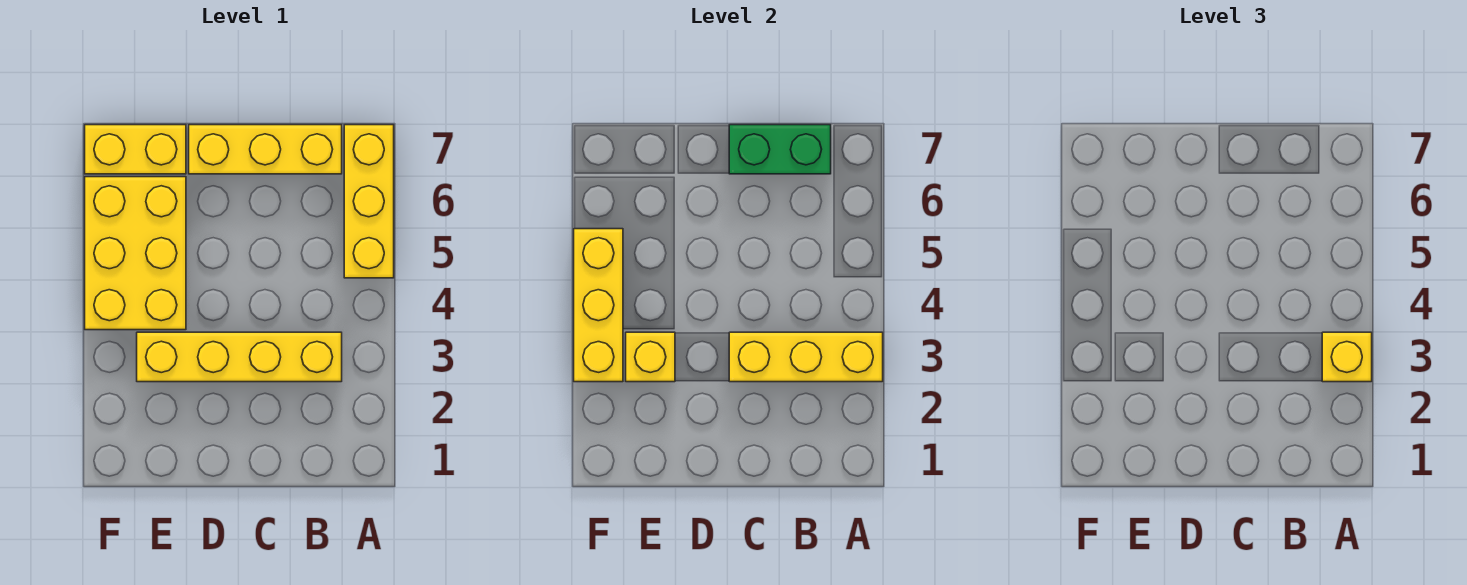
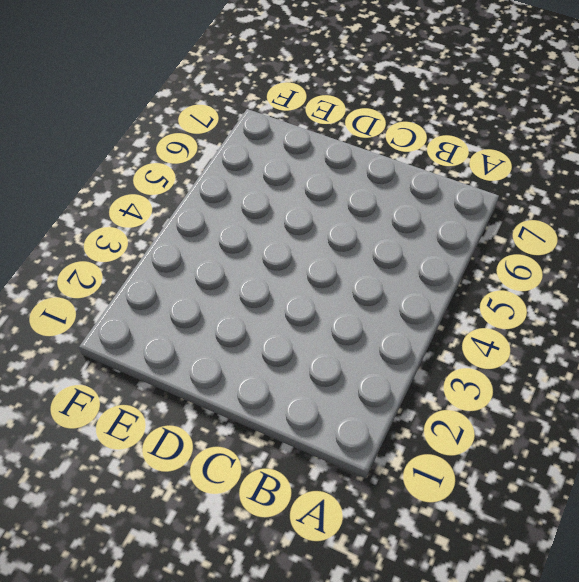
none -> yellow brick A5:A7 level 1
none -> yellow brick B3:E3 level 1

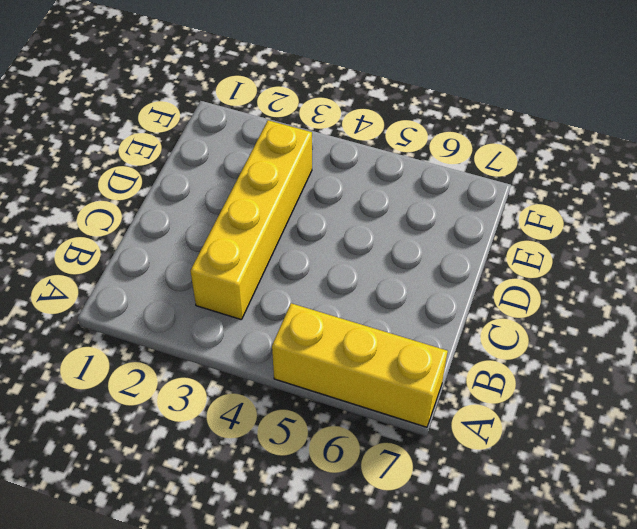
none -> yellow brick B7:D7 level 1
none -> yellow brick E4:F6 level 1

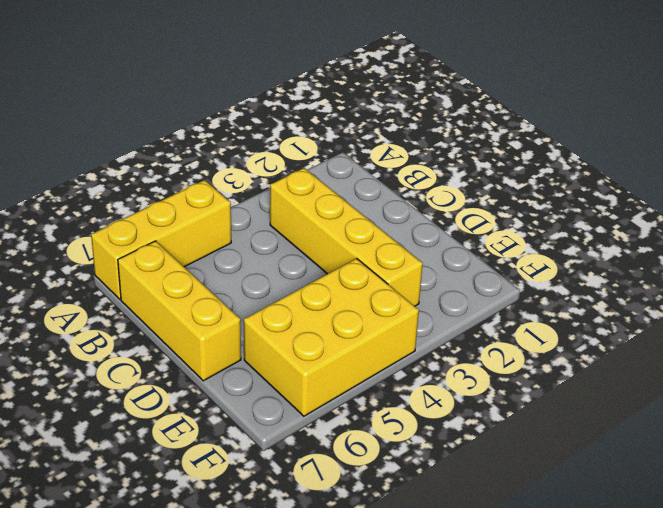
none -> yellow brick E7:F7 level 1
none -> yellow brick A3:C3 level 2

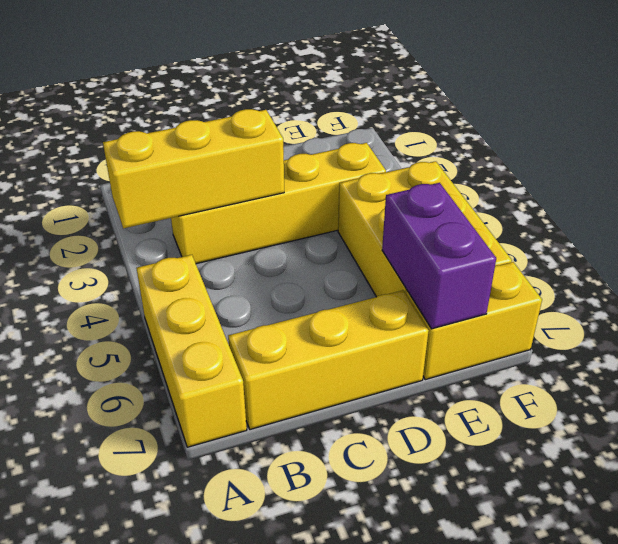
purple brick E6:E7 level 2 -> none
none -> green brick B7:C7 level 2
none -> yellow brick E3 level 2

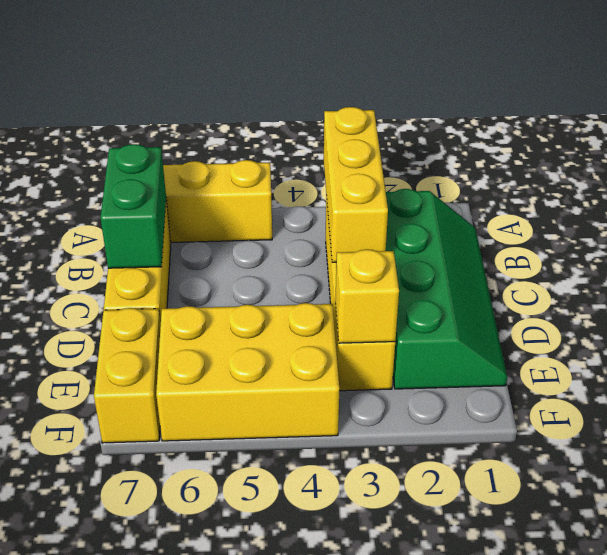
green slope B1:E2 level 1 top 2 -> none
none -> yellow brick F3:F5 level 2
none -> yellow brick A3 level 3

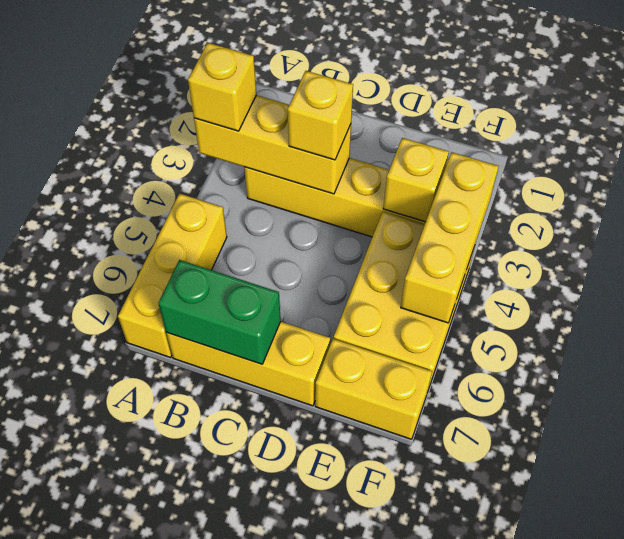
yellow brick C3 level 3 -> none

